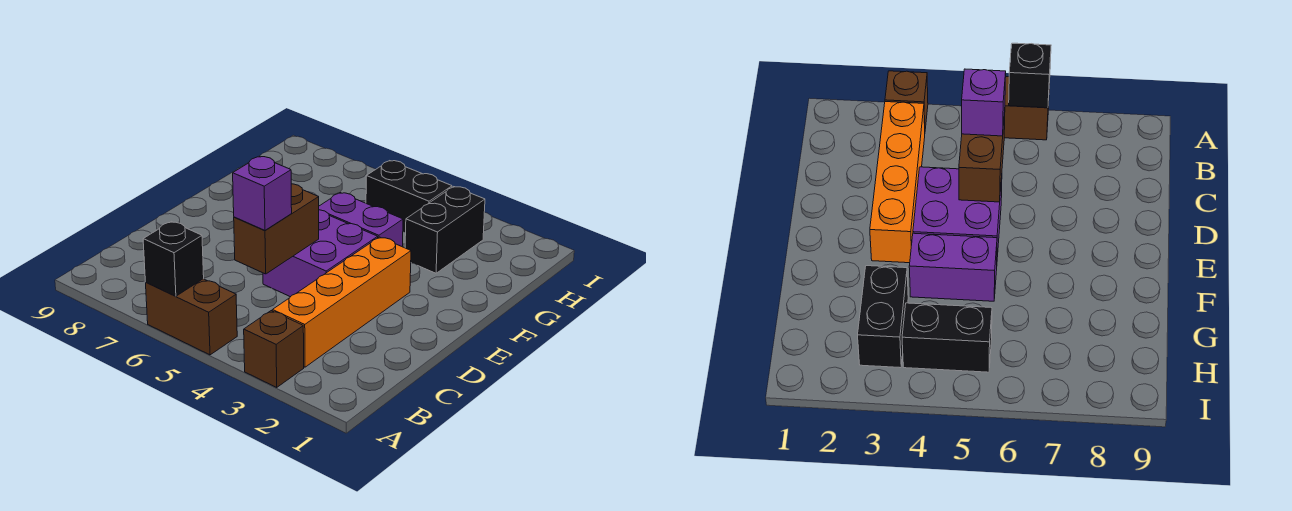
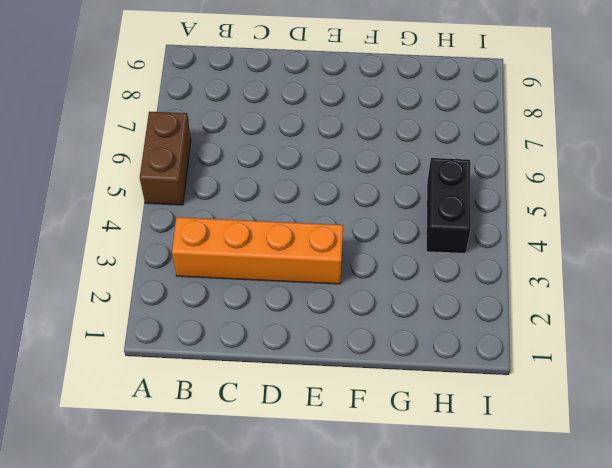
none -> brown brick A3 level 1
none -> purple brick D4:E5 level 1

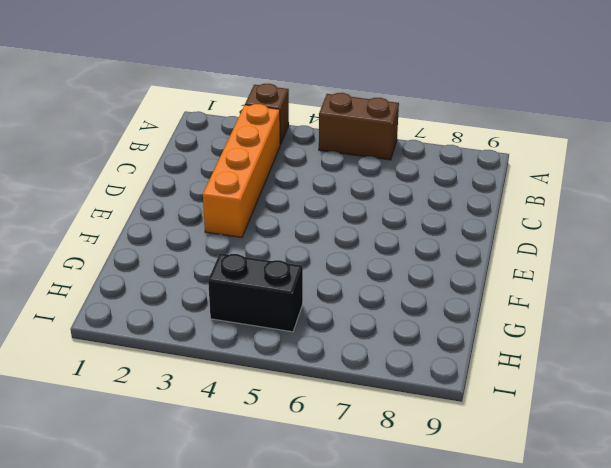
none -> purple brick D4:E5 level 1
none -> purple brick F4:F5 level 1

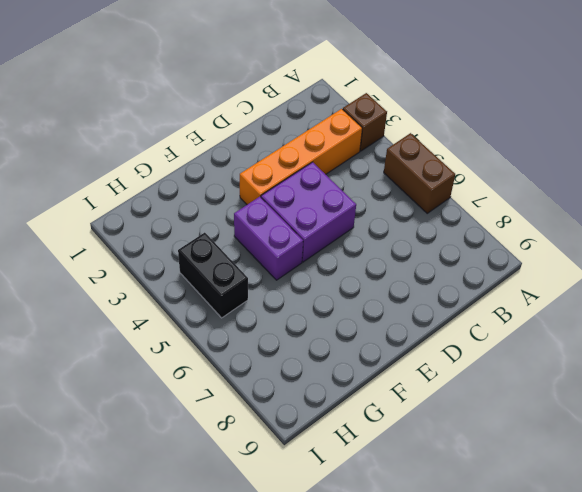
none -> black brick G3:H3 level 1
none -> black brick A6 level 2

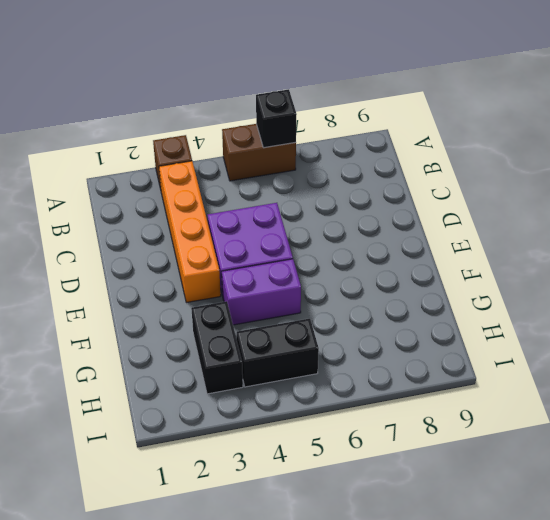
none -> brown brick C5:D5 level 2
none -> purple brick C5 level 3

